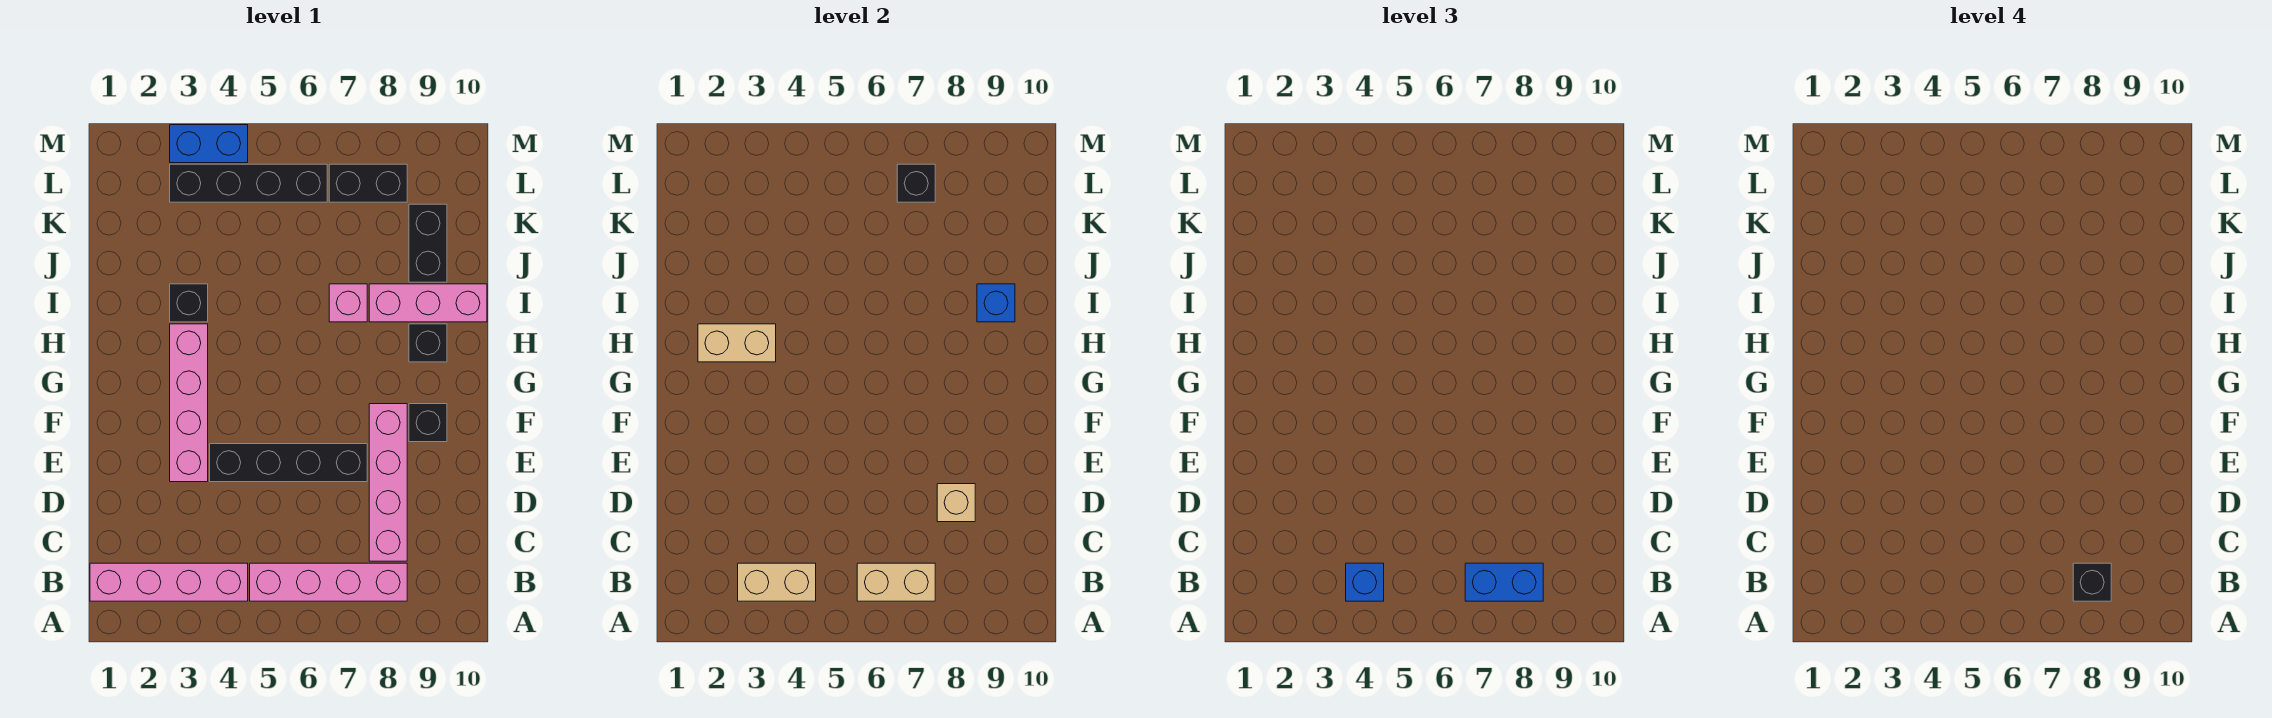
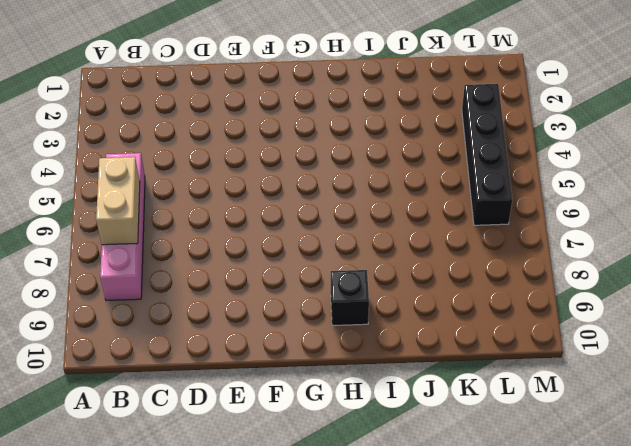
none -> pink brick B1:B4 level 1
none -> pink brick C8:F8 level 1
none -> pink brick E3:H3 level 1

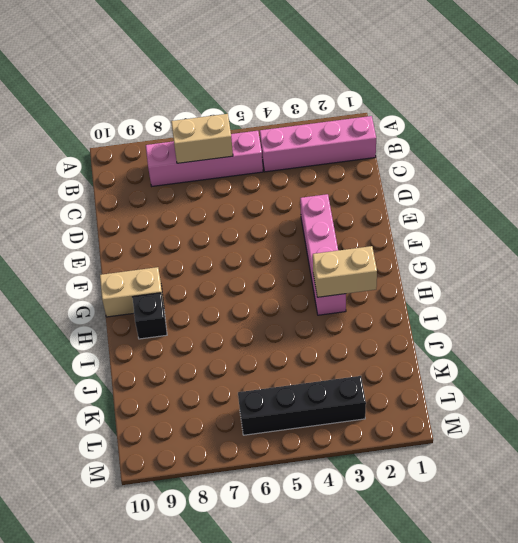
tan brick G9:G10 level 1 -> tan brick B3:B4 level 2
none -> pink brick C8:F8 level 1
none -> black brick E4:E7 level 1
none -> black brick F9 level 1

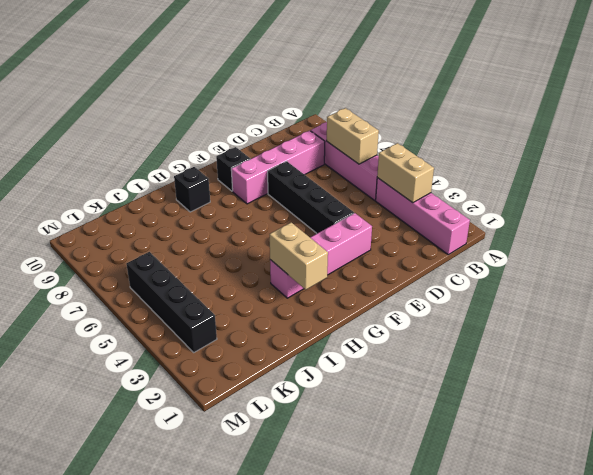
none -> black brick I3 level 1
none -> pink brick I7 level 1
none -> pink brick I8:I10 level 1

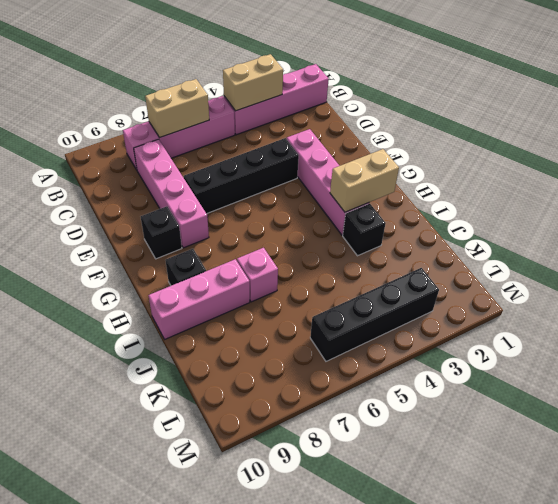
none -> black brick J9:K9 level 1
none -> black brick L7:L8 level 1
none -> blue brick M3:M4 level 1

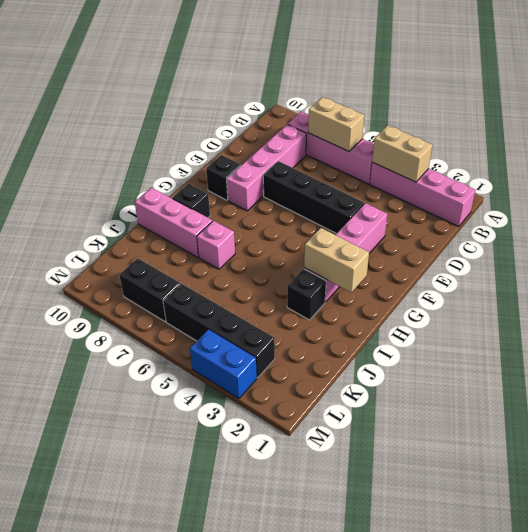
none -> black brick J9:K9 level 1
none -> tan brick D8 level 2
none -> blue brick I9 level 2

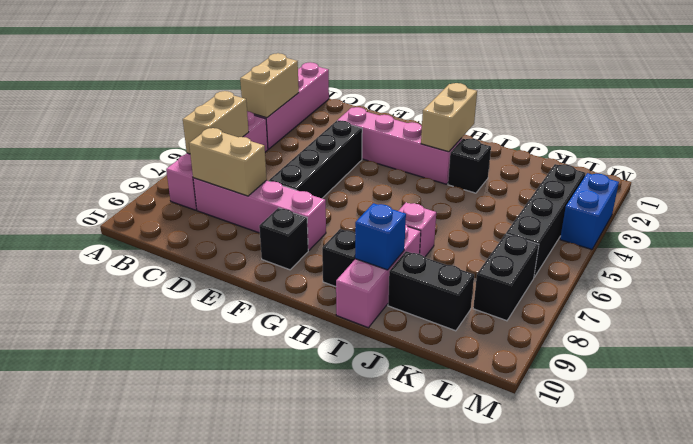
tan brick C8:D8 level 2 -> tan brick D8 level 2
none -> black brick L7 level 2
none -> blue brick B4 level 3
none -> blue brick B7:B8 level 3

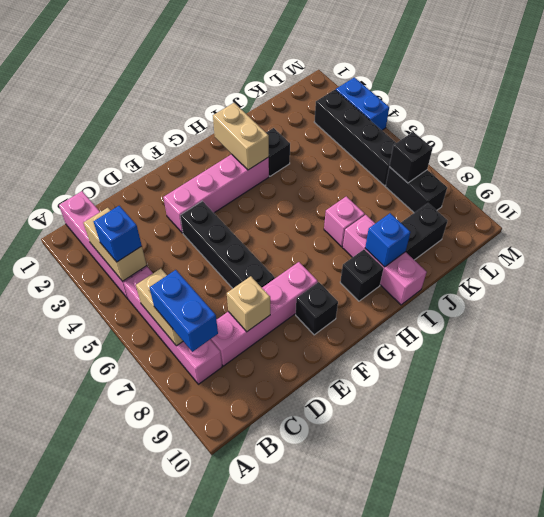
none -> black brick B8 level 4

